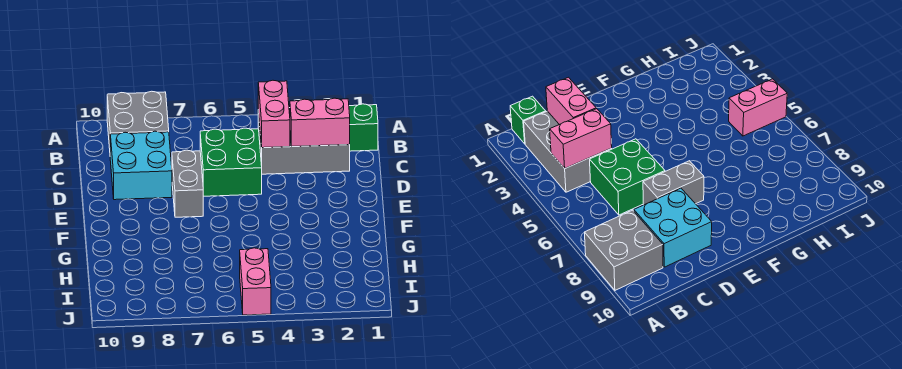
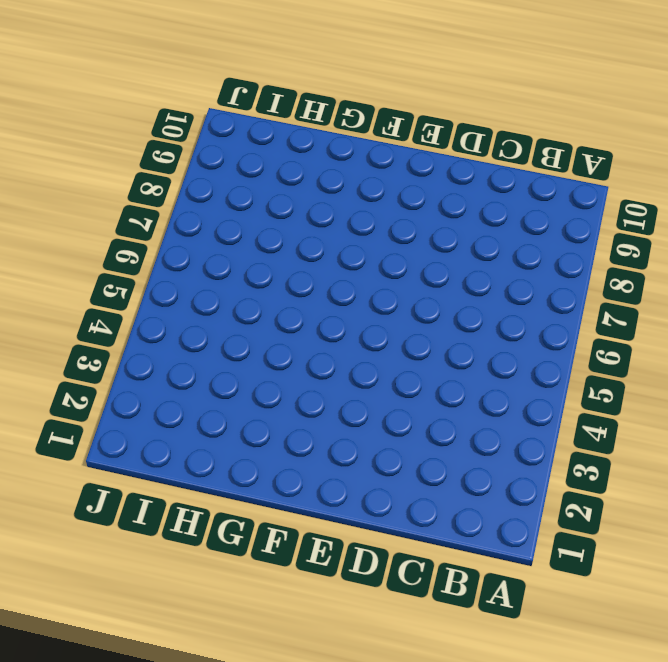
none -> grey brick A8:B9 level 1
none -> green brick B1 level 1

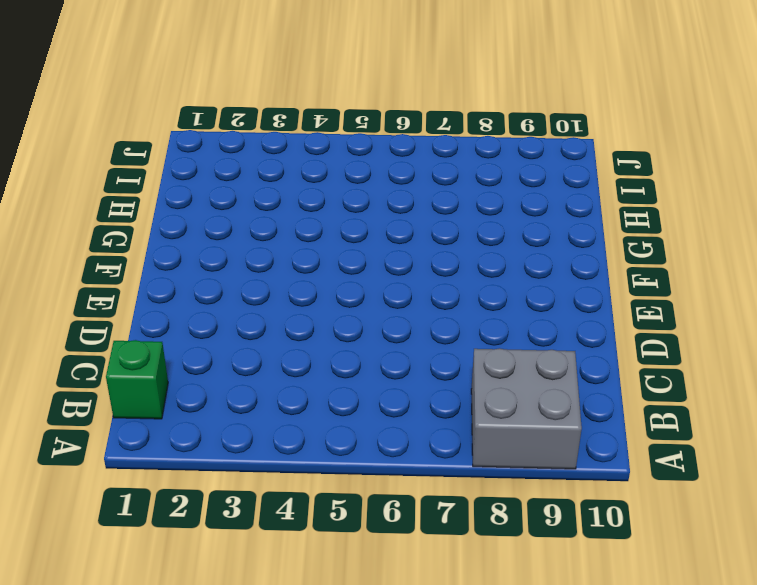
none -> grey brick B2:C4 level 1
none -> green brick C5:D6 level 1

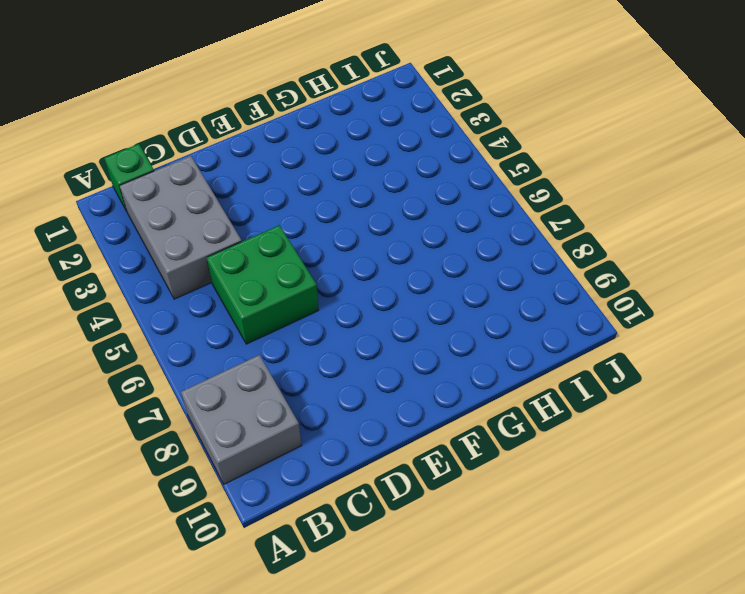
none -> cyan brick C8:D9 level 1
none -> grey brick D7:E7 level 1

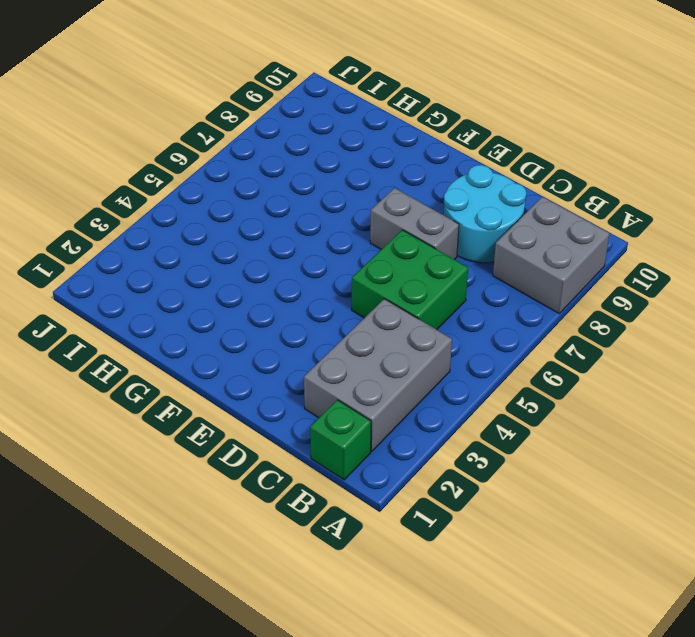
cyan round brick C8:D9 level 1 -> cyan brick C8:D9 level 1
none -> pink brick I5:J5 level 1
none -> pink brick B4:C4 level 2

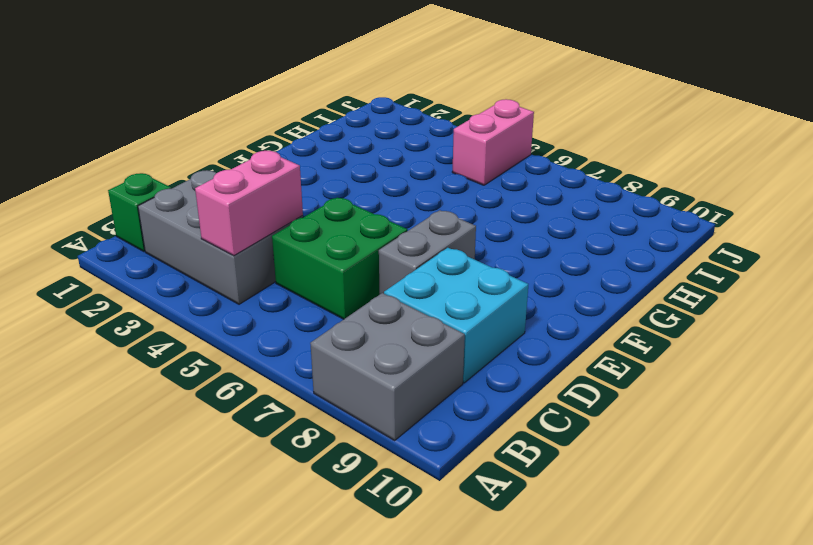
none -> pink brick C2:C3 level 2

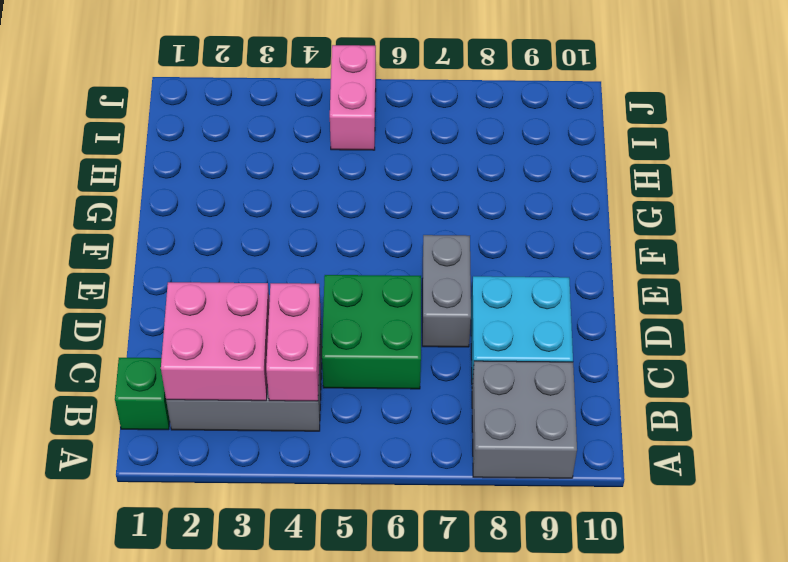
pink brick B2:C3 level 2 -> pink brick C2:C3 level 2

